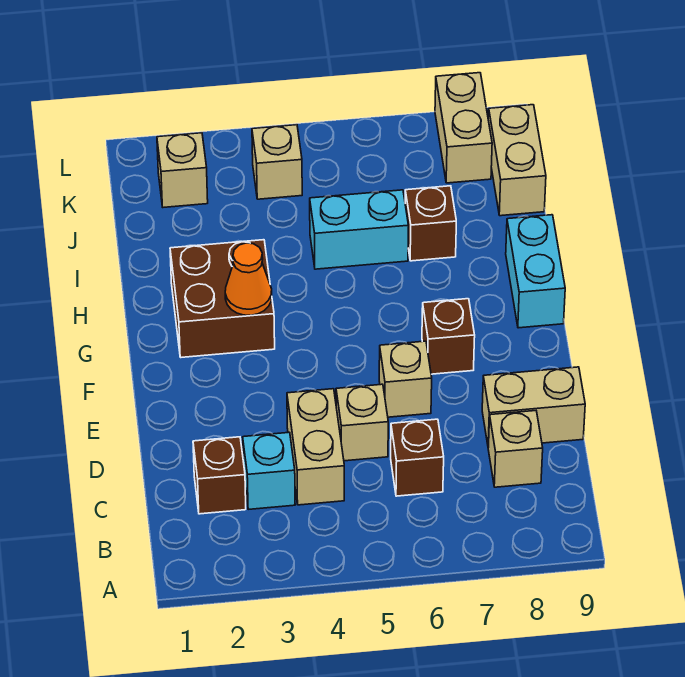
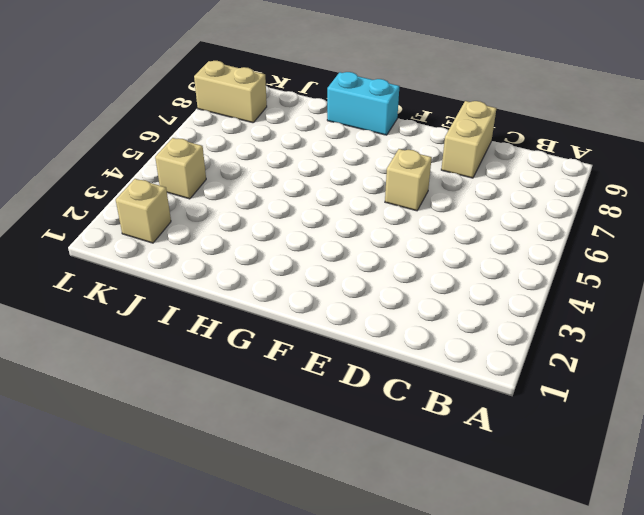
none -> brown brick C2 level 1
none -> cyan brick C3 level 1
none -> tan brick C4:D4 level 1

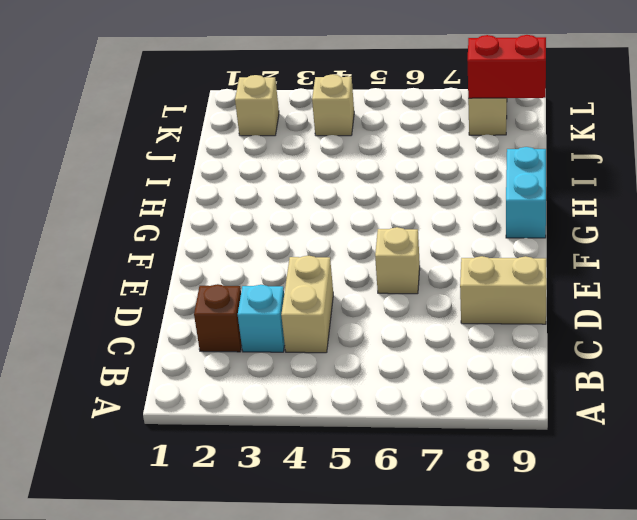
red brick K8:K9 level 2 -> none
none -> brown brick C6 level 1
none -> tan brick C8 level 1
none -> tan brick D5 level 1

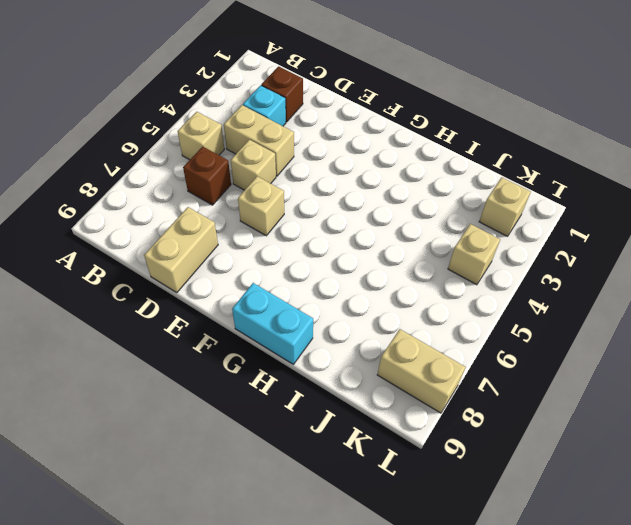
tan brick B5 level 1 -> tan brick C8 level 1
none -> brown brick F7 level 1
none -> brown brick G2:H3 level 1
none -> cyan brick I5:I6 level 1

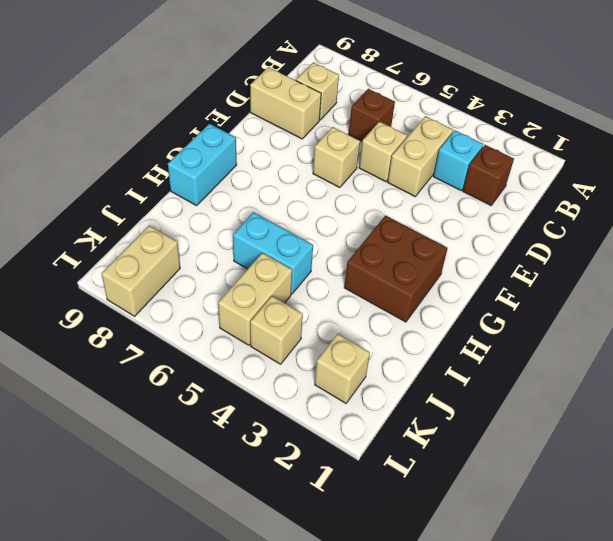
tan brick J5:K5 level 1 -> tan brick J9:K9 level 1
none -> brown brick F7 level 1
none -> brown brick I7 level 1
none -> orange cone G3 level 2

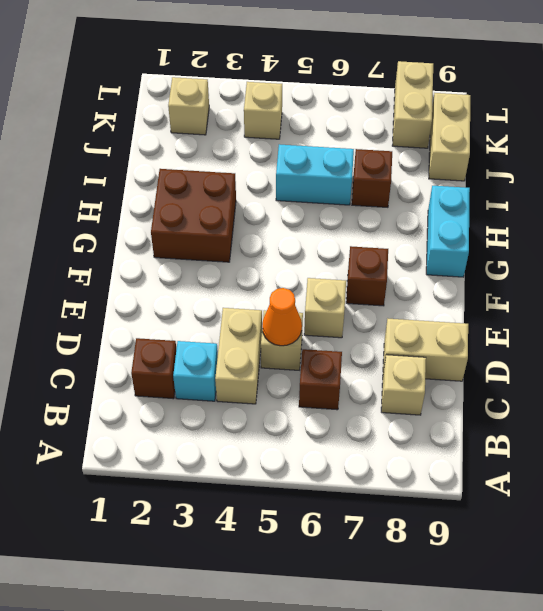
orange cone D5 level 2 -> orange cone G3 level 2

